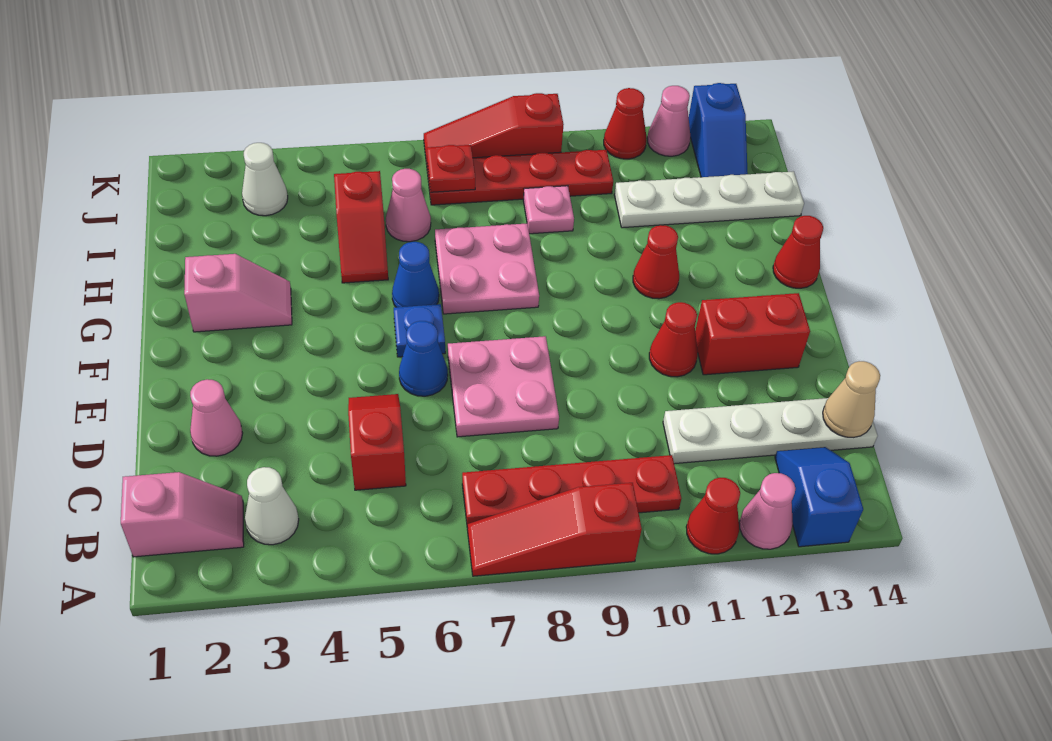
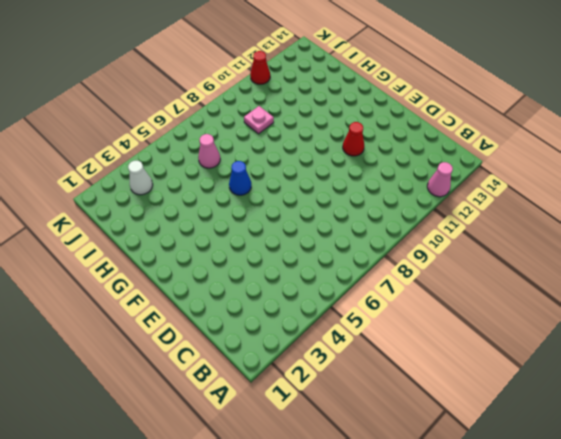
none -> red slope A7:A9 level 1 top 9
none -> red cone A11 level 1
none -> blue slope A13:B13 level 1 top A
none -> pink slope B1:B2 level 1 top 1

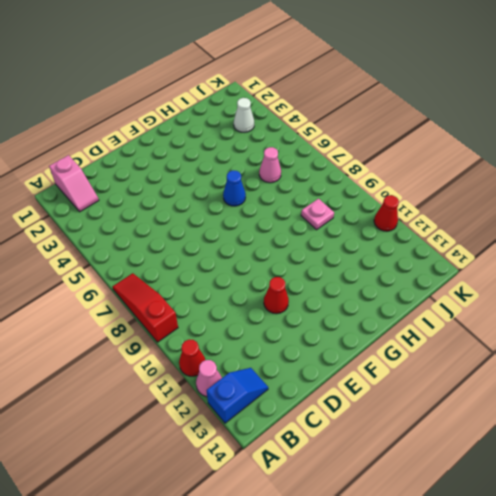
none -> white cone B3 level 1
none -> red plate B7:B10 level 1
none -> red slope C5:D5 level 1 top C
none -> white plate C11:C14 level 1

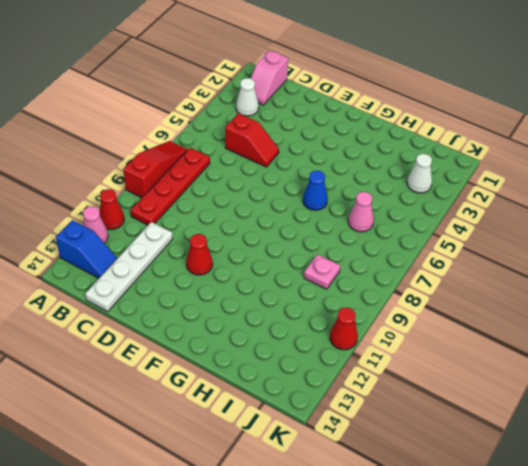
none -> pink cone D2 level 1
none -> pink plate D7:E8 level 1
none -> blue cone E6 level 1
none -> red brick E12:E13 level 1

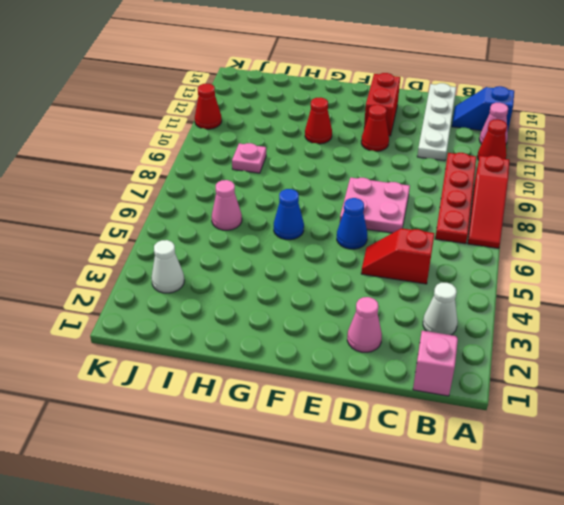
none -> blue plate F6 level 1
none -> pink slope G2:G3 level 1 top 2
none -> pink plate G7:H8 level 1
none -> red cone G14 level 1

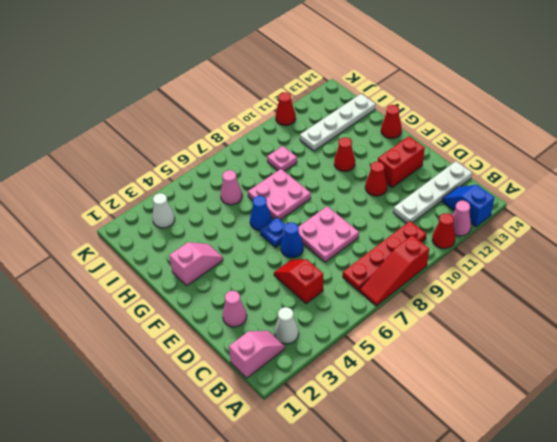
none -> red slope H5:I5 level 1 top I
none -> red plate J7:J10 level 1
none -> blue slope J13:K13 level 1 top K
none -> red slope K7:K9 level 1 top 9

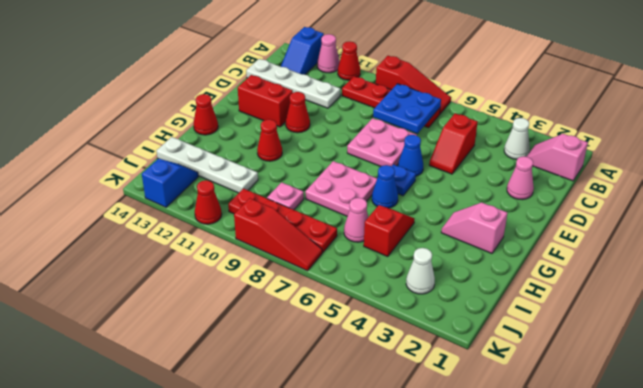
blue plate B7:C8 level 2 -> none
none -> pink cone K12 level 1
none -> tan cone C14 level 2
none -> red plate J7 level 2

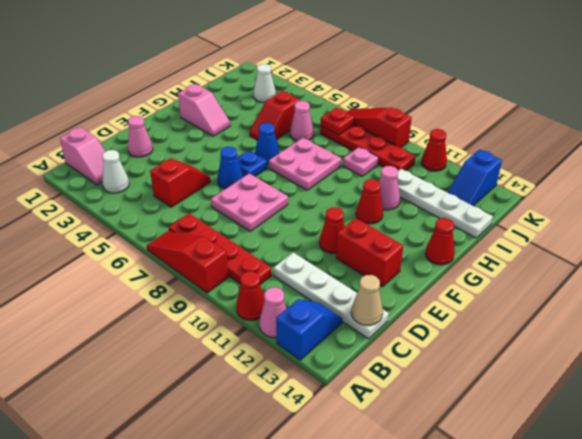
pink cone H11 level 1 -> pink cone K12 level 1

